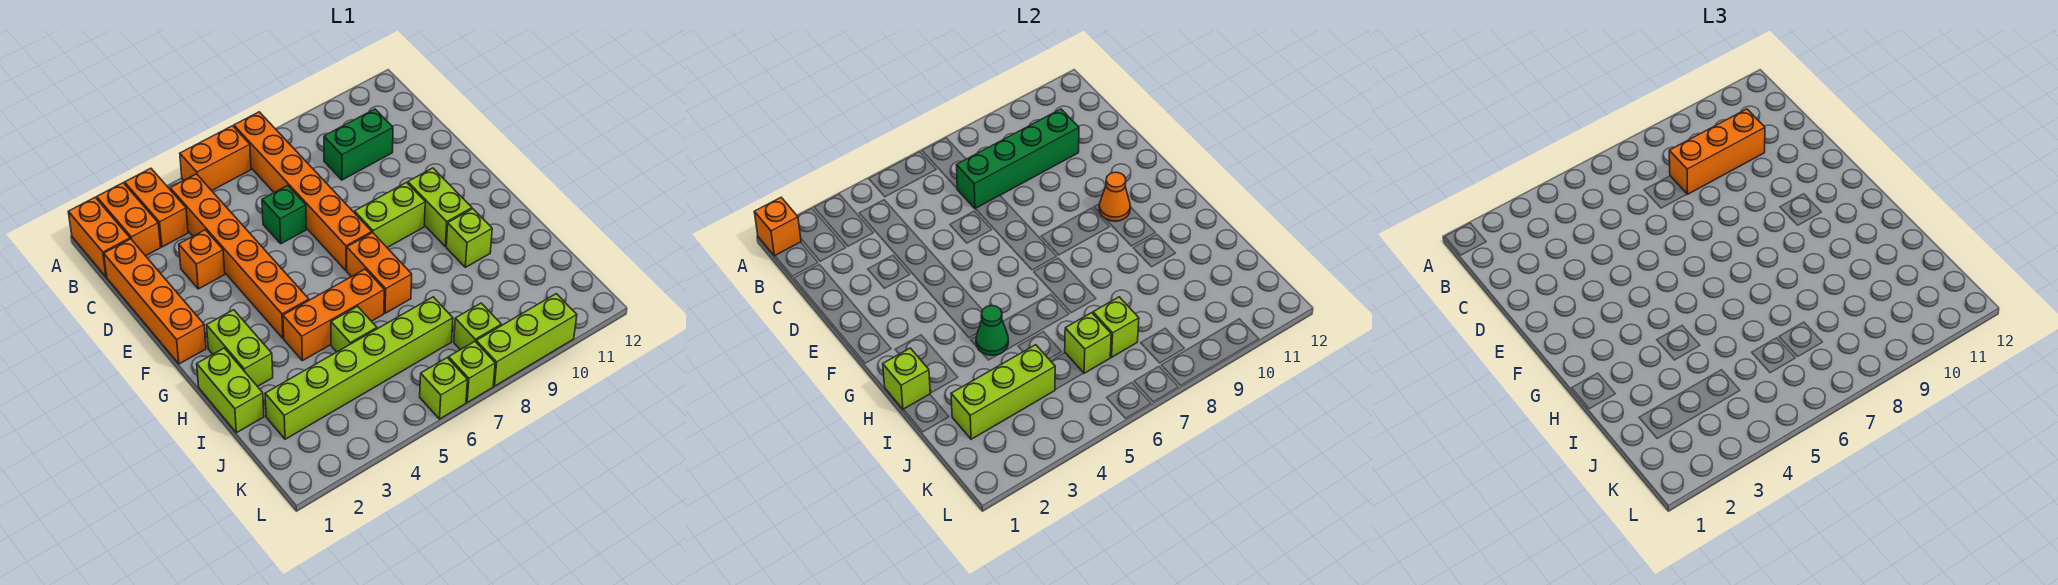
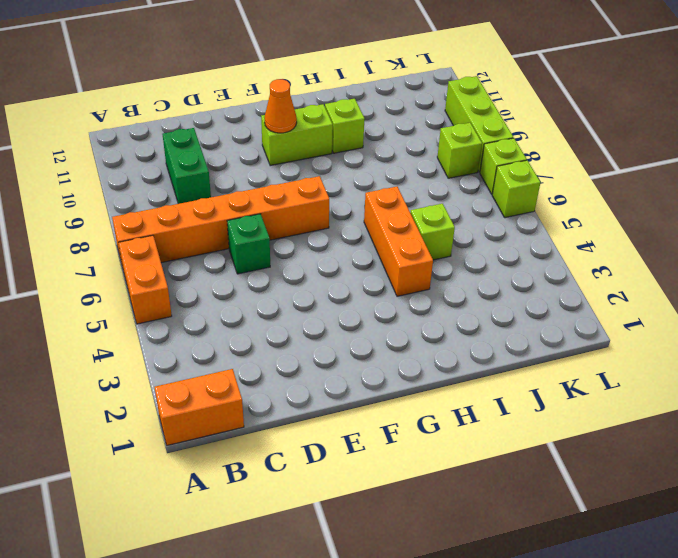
none -> orange brick A2:B2 level 1
none -> orange brick A3:B3 level 1
none -> orange brick B4:G4 level 1
none -> orange brick C1:F1 level 1

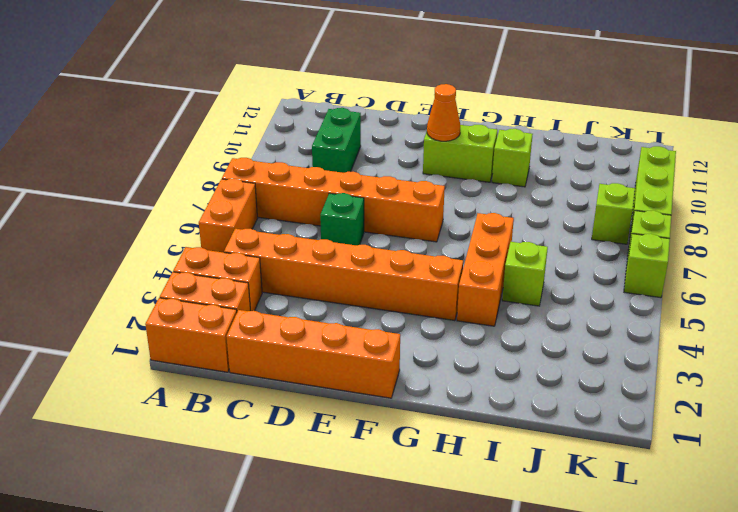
none -> orange brick D3 level 1
none -> lime brick F8:F9 level 1
none -> lime brick G2:H2 level 1
none -> orange brick G7:H7 level 1

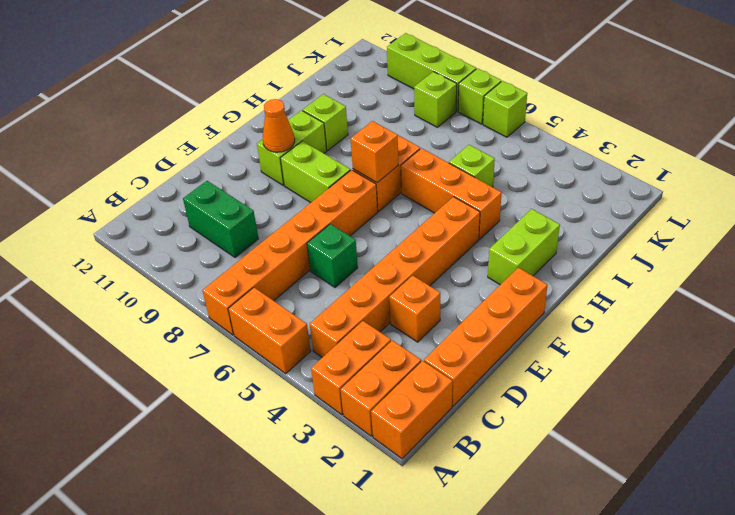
orange brick G7 level 2 -> orange brick A1 level 2
none -> lime brick H1:I1 level 1
none -> lime brick J2:J7 level 1
none -> green brick C7:C10 level 2
none -> lime brick H1 level 2

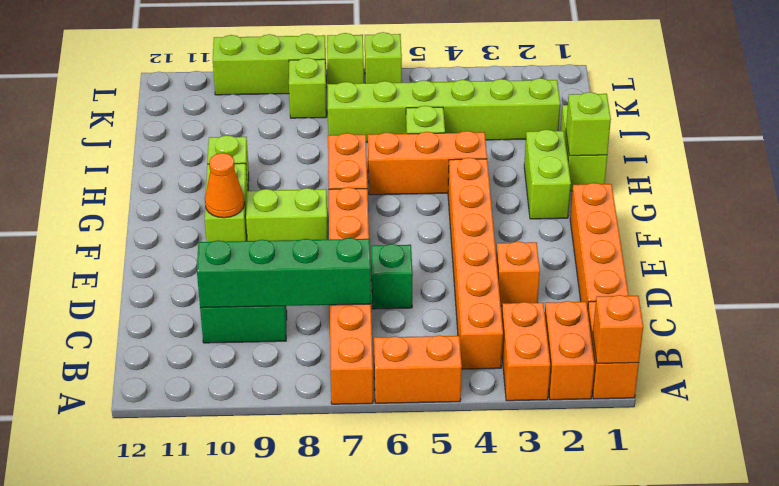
none -> green cone H4 level 2
none -> lime brick J2:J4 level 2
none -> lime brick J6 level 2
none -> lime brick J7 level 2

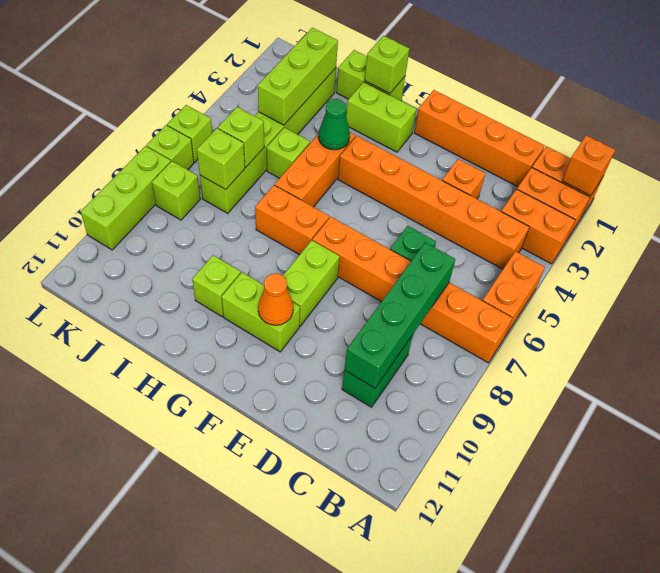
none -> orange brick C8:C10 level 3

